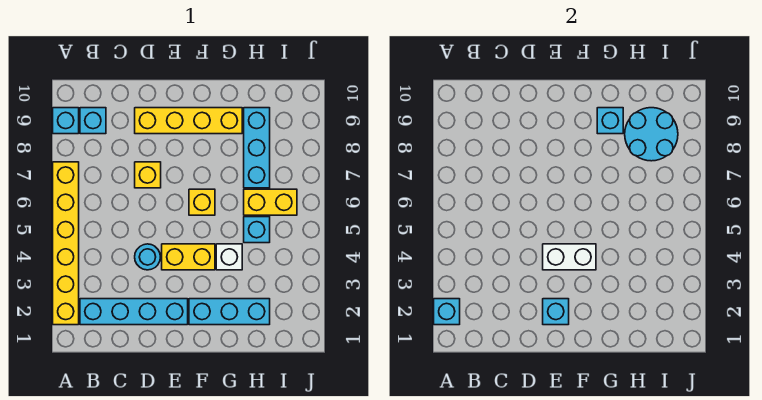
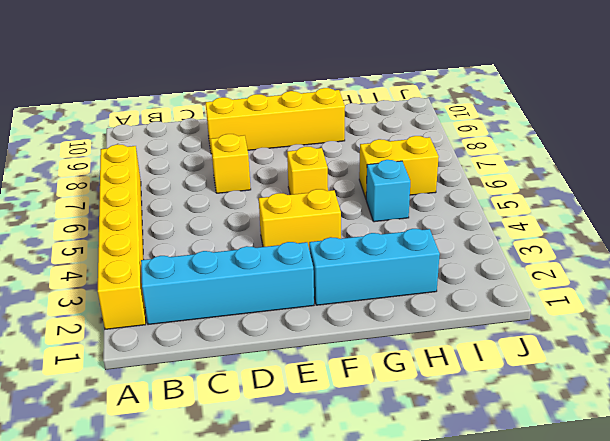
none -> cyan brick A9 level 1
none -> cyan brick B9 level 1
none -> cyan round brick D4 level 1

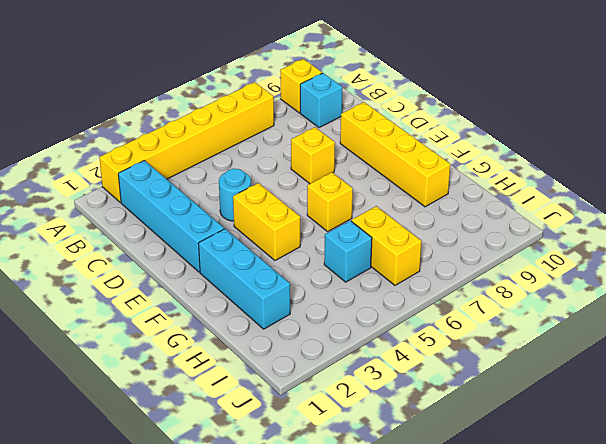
yellow brick A9 level 1 -> cyan brick A9 level 1
none -> white brick G4 level 1
none -> cyan brick H7:H9 level 1
none -> cyan brick A2 level 2

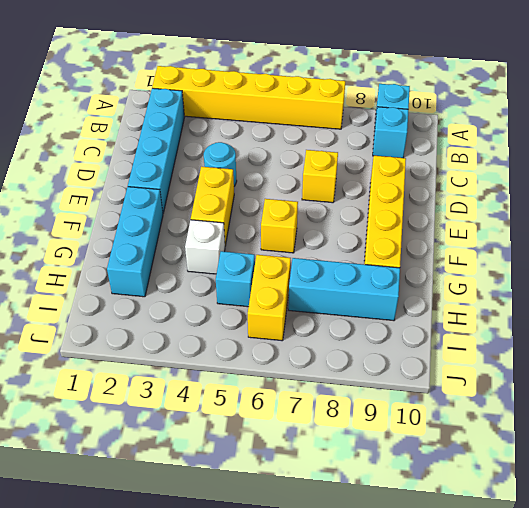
none -> cyan brick A2 level 2
none -> cyan brick E2 level 2
none -> white brick E4:F4 level 2

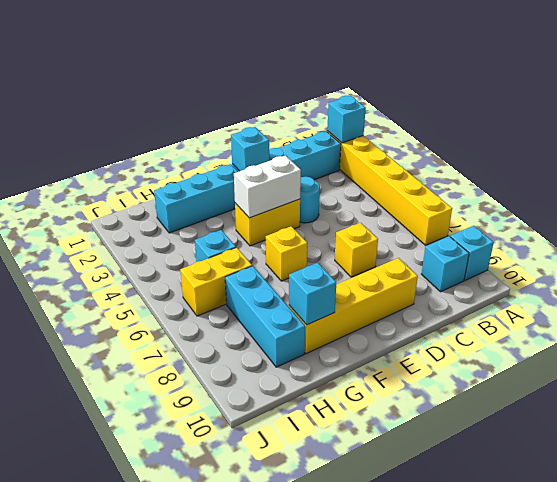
none -> white brick G4 level 1
none -> cyan round brick H8:I9 level 2

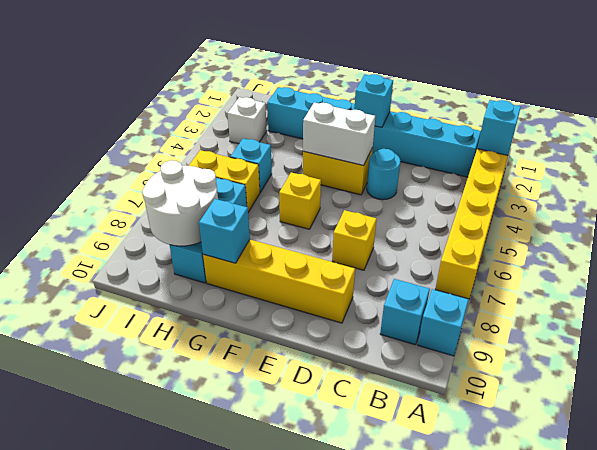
white round brick H8:I9 level 2 -> cyan round brick H8:I9 level 2
white brick I3 level 1 -> white brick G4 level 1

